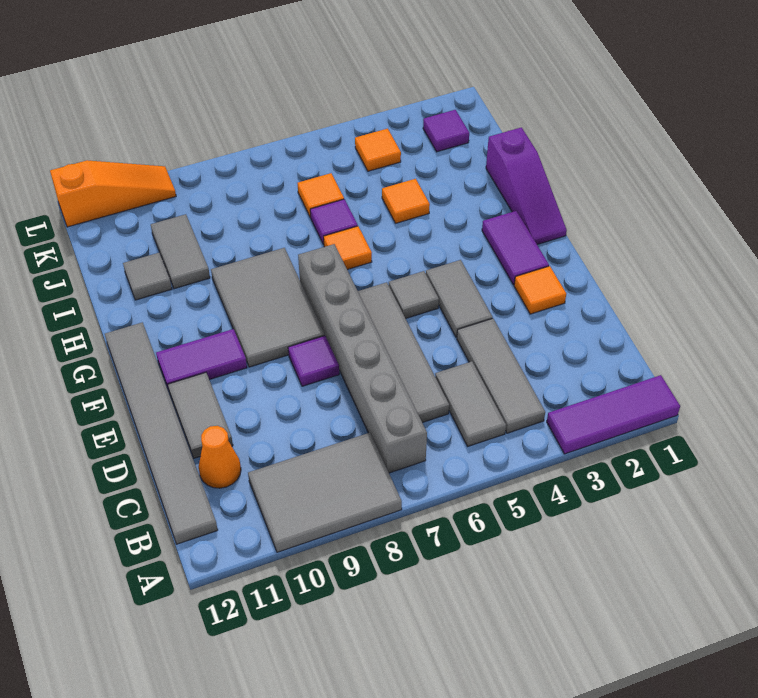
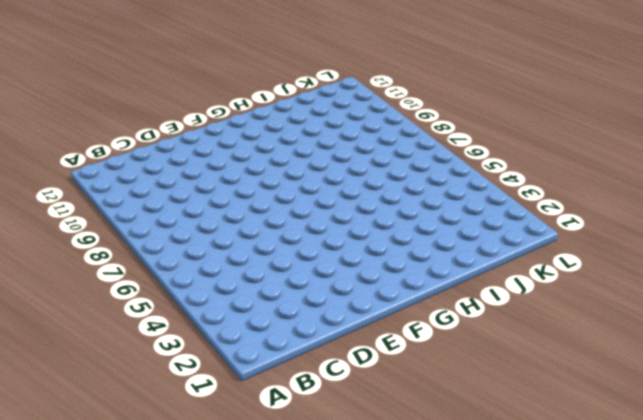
none -> purple tile A1:A3 level 1
none -> grey tile A8:B10 level 1
none -> grey tile B4:D4 level 1

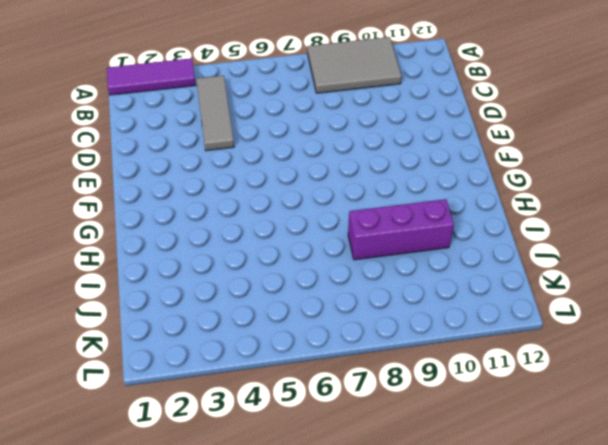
purple brick I8:I10 level 1 -> grey tile I10:J10 level 1
none -> grey tile B5:C5 level 1
none -> grey brick B7:G7 level 1
none -> grey tile B12:G12 level 1

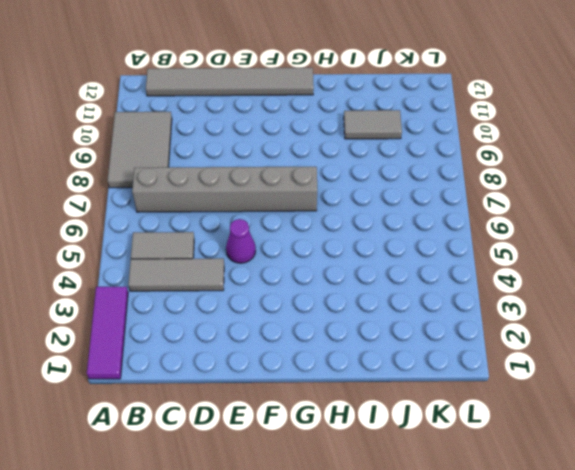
purple cone E5 level 1 -> none
none -> grey tile C6:F6 level 1
none -> orange cone C11 level 1
none -> grey tile D11:E11 level 1

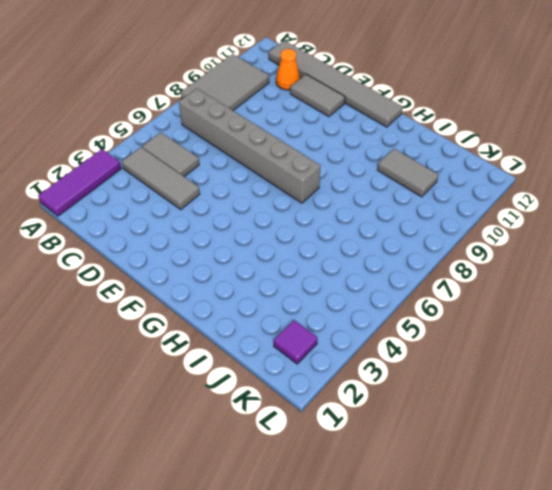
none -> grey tile C6:F6 level 1
none -> orange tile E2 level 1
none -> grey tile E4:F4 level 1

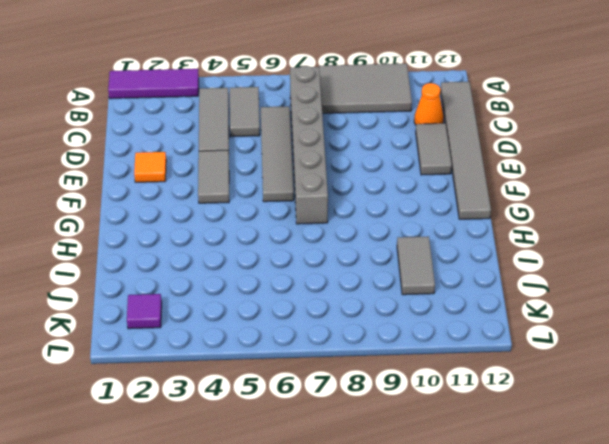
none -> purple tile E8 level 1
none -> purple tile F2:G2 level 1
none -> grey tile F5 level 1

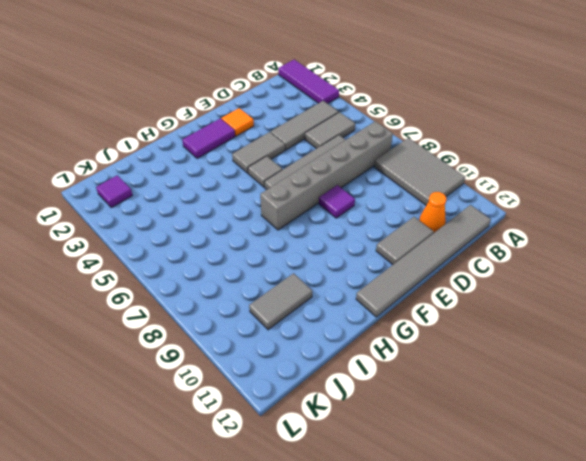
none -> grey tile F8:H9 level 1
none -> purple tile F10:F11 level 1
none -> purple slope G1:I1 level 1 top I

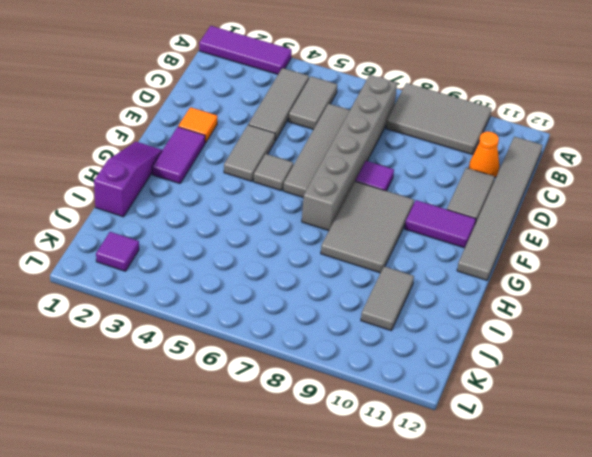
none -> orange tile H6 level 1
none -> orange tile I4 level 1
none -> purple tile I6 level 1

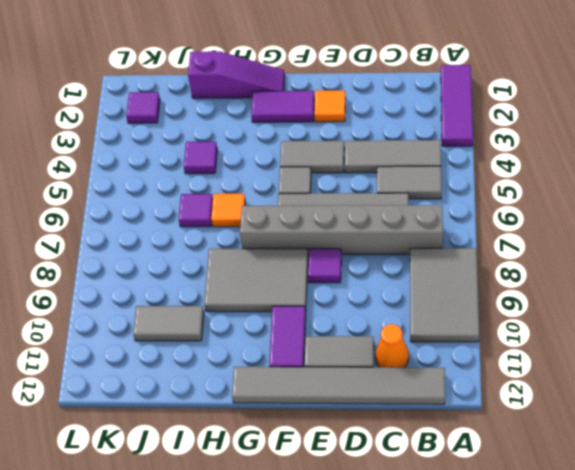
purple tile I4 level 1 -> orange tile I4 level 1
none -> grey tile I11 level 1
none -> orange tile J6 level 1
none -> orange tile K4 level 1

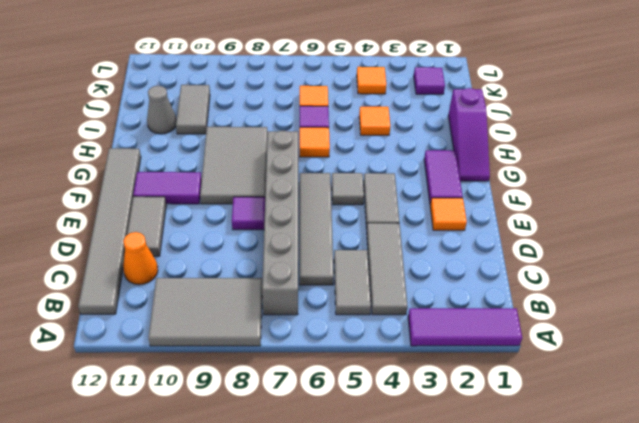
grey cone I11 level 1 -> grey tile I11 level 1
none -> orange slope L10:L12 level 1 top 12

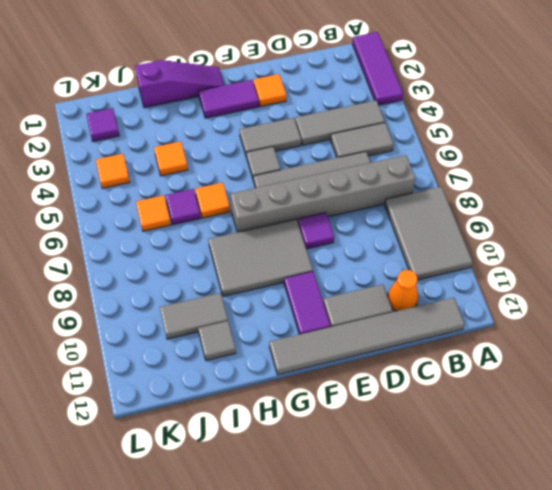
none -> orange slope L10:L12 level 1 top 12

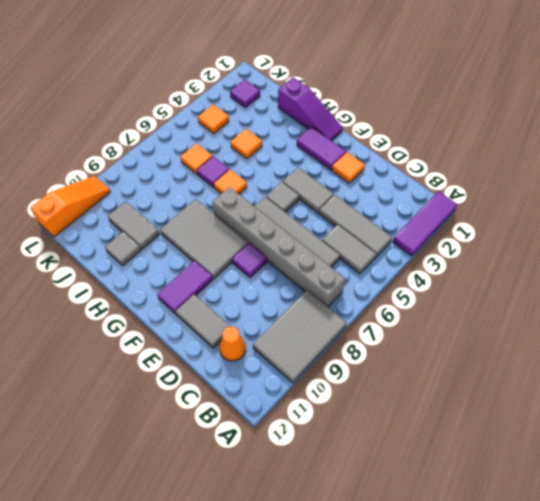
none -> grey tile B12:G12 level 1

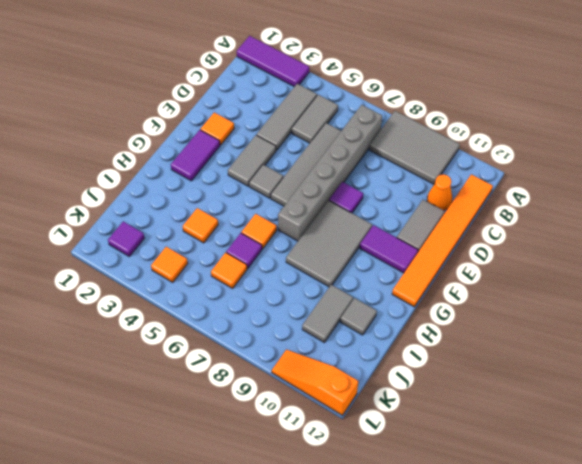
orange tile B12:G12 level 1 -> grey tile B12:G12 level 1
none -> purple slope G1:I1 level 1 top I

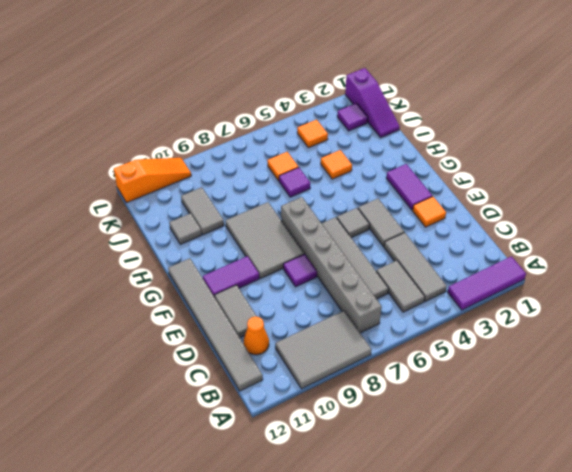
purple slope J1:L1 level 1 top L -> purple slope G1:I1 level 1 top I
none -> orange tile H6 level 1

